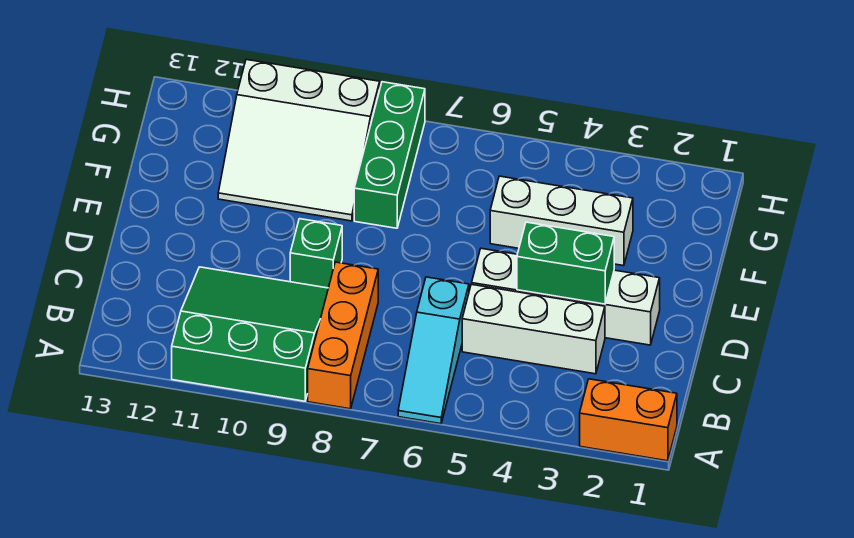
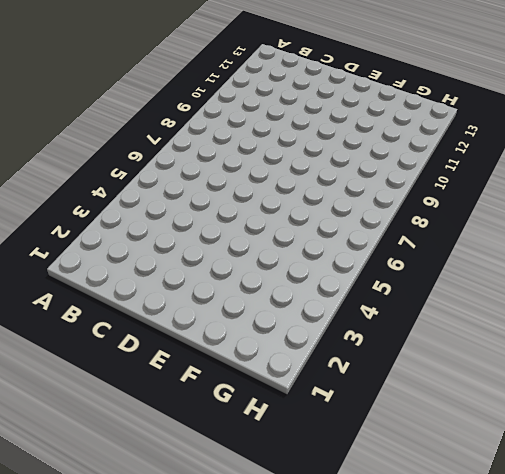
none -> orange brick A1:A2 level 1
none -> cyan slope A6:C6 level 1 top C

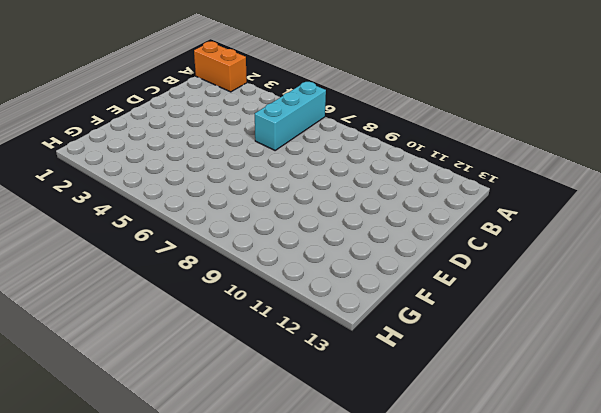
cyan brick A6:C6 level 1 -> cyan slope A6:C6 level 1 top C
none -> orange brick A8:C8 level 1
none -> green slope A9:C11 level 1 top A

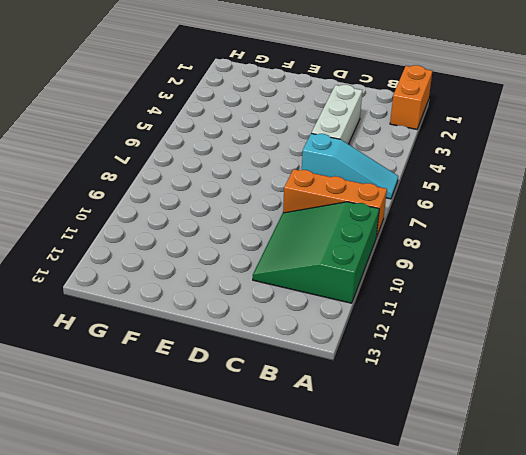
none -> white brick D2:D5 level 1
none -> green brick D9 level 1

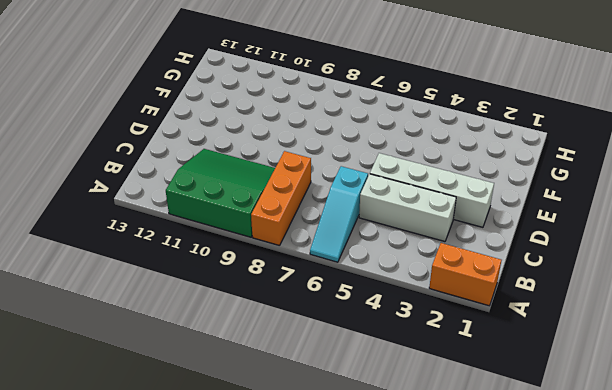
none -> green brick D9 level 1
none -> white brick F3:F5 level 1

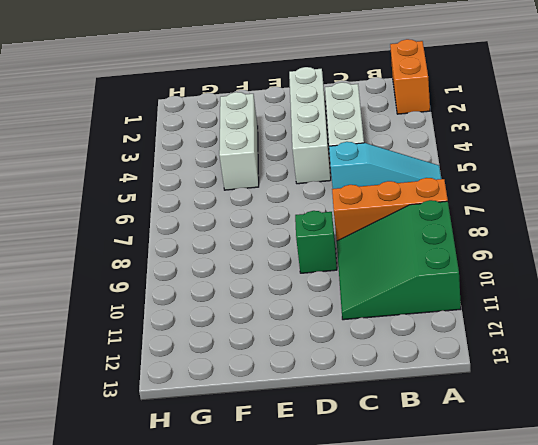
none -> green brick F8:H8 level 1
none -> white slope F9:H11 level 1 top H

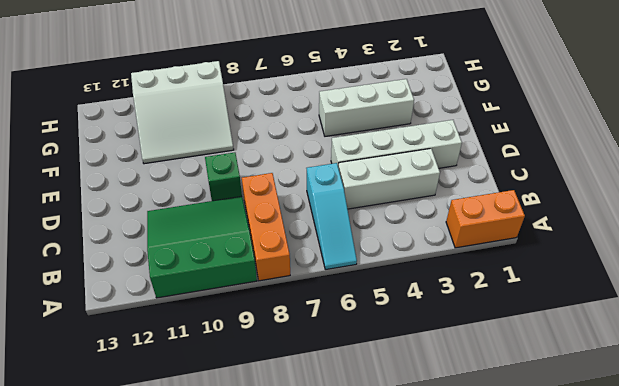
none -> green brick F8:H8 level 1
none -> green brick D3:D4 level 2

